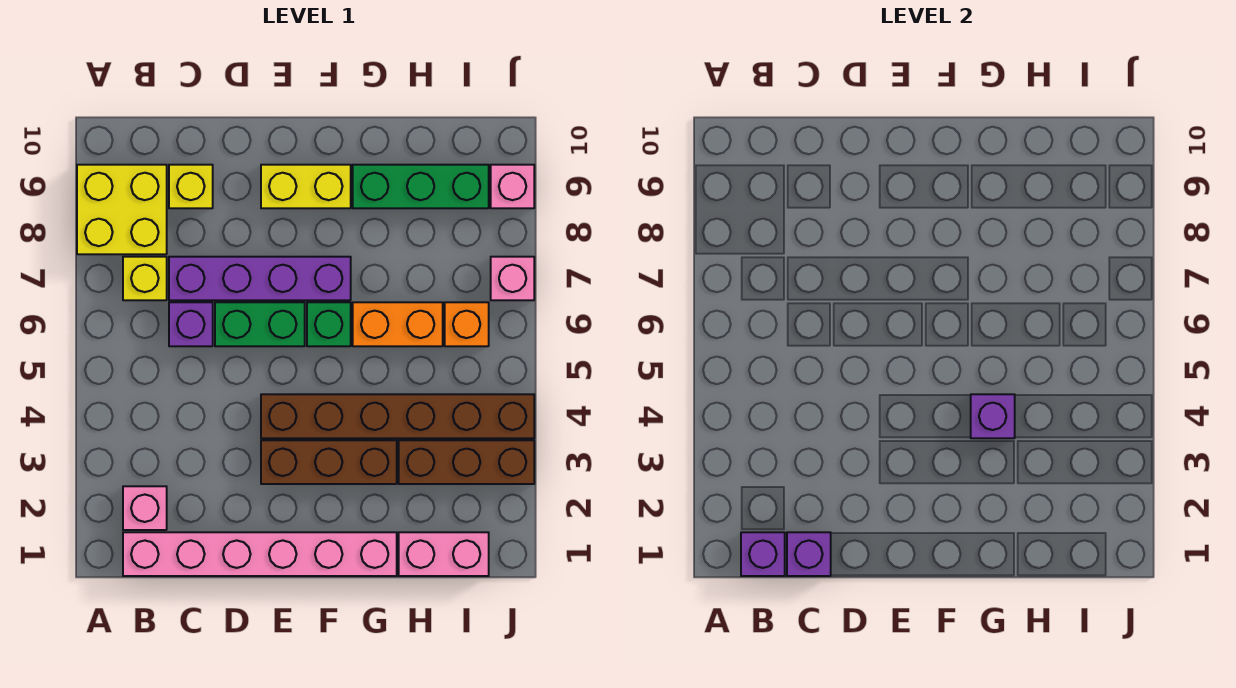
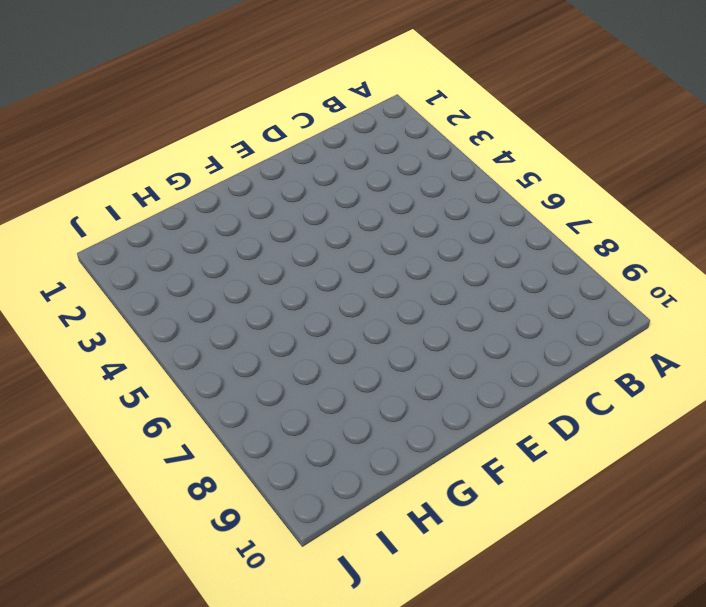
none -> yellow brick A8:B9 level 1
none -> pink brick B1:G1 level 1
none -> pink brick B2 level 1

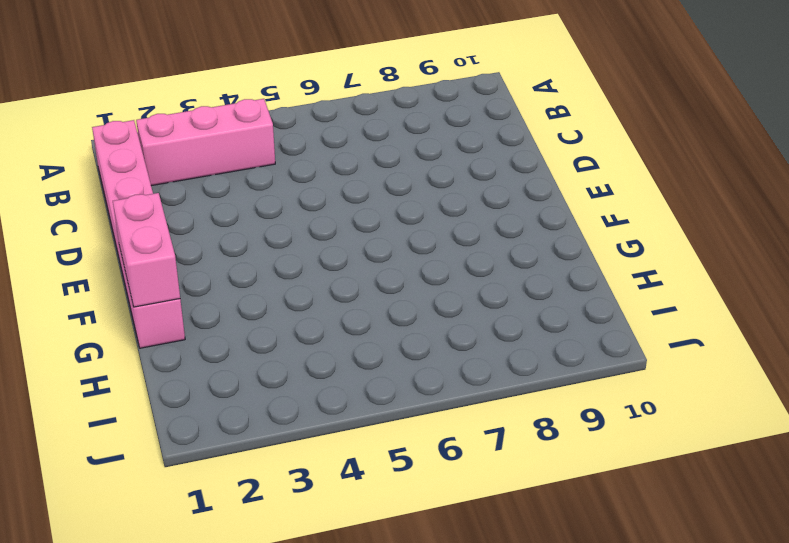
pink brick B2:B4 level 1 -> pink brick B2 level 1
pink brick F1:G1 level 2 -> pink brick H1:I1 level 1
none -> yellow brick A8:B9 level 1
none -> yellow brick B7 level 1
none -> purple brick C6 level 1

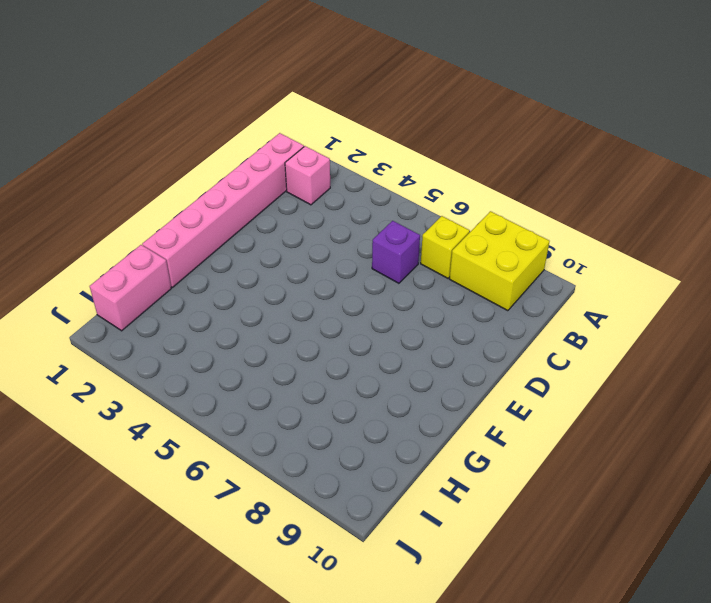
none -> purple brick C7:F7 level 1
none -> yellow brick C9 level 1
none -> green brick D6:E6 level 1

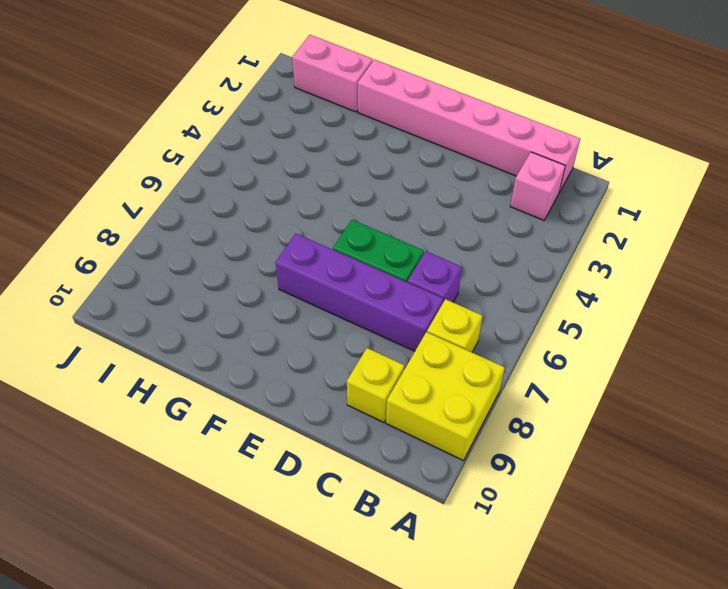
none -> brown brick E3:G3 level 1
none -> brown brick E4:J4 level 1
none -> yellow brick E9:F9 level 1

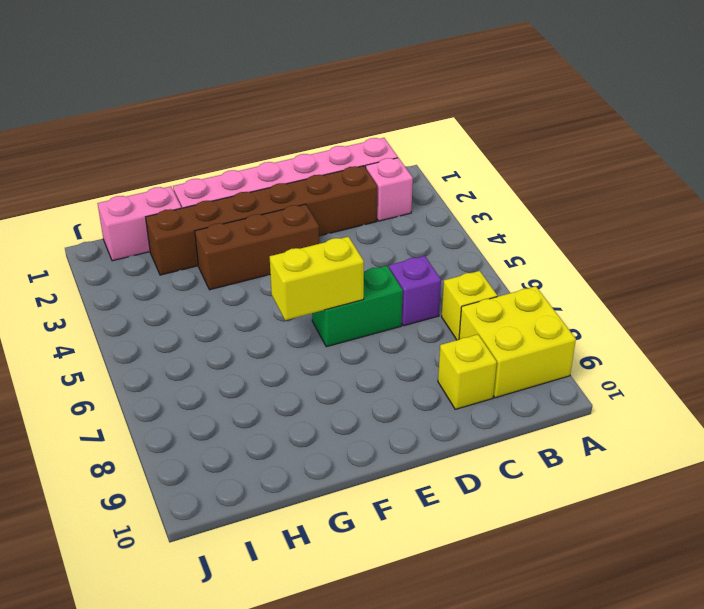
brown brick C2:H2 level 1 -> brown brick E4:J4 level 1
yellow brick E6:F6 level 2 -> yellow brick E9:F9 level 1
none -> purple brick C7:F7 level 1
none -> green brick F6 level 1
none -> orange brick G6:H6 level 1

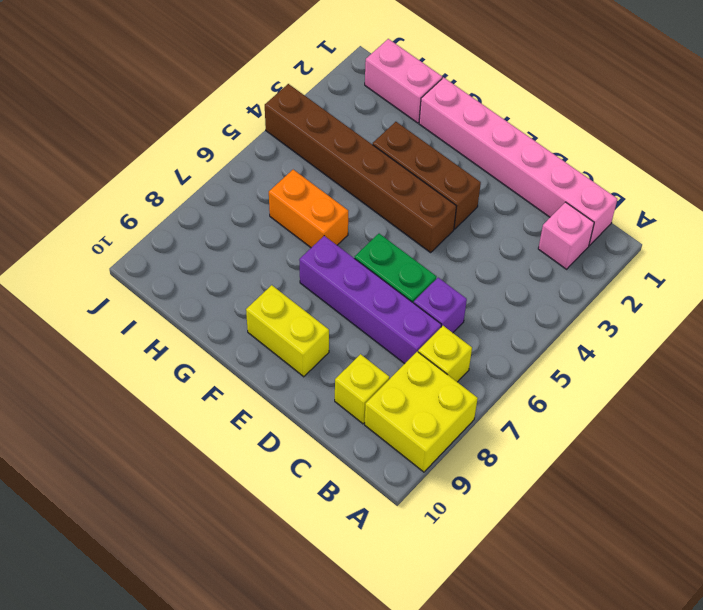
none -> green brick F6 level 1
none -> green brick G9:I9 level 1
none -> brown brick H3:J3 level 1

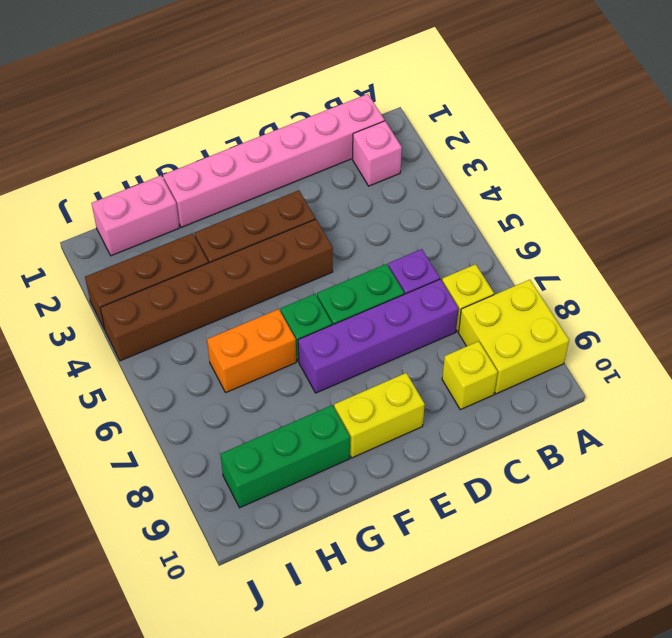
none -> orange brick I6 level 1
none -> pink brick J7 level 1
none -> pink brick J9 level 1

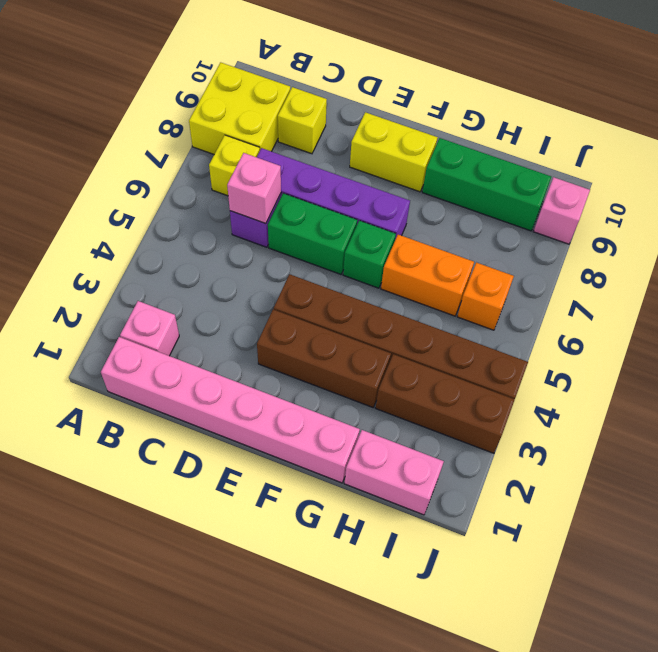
pink brick C6 level 2 -> pink brick J7 level 1
none -> purple brick B1 level 2
none -> purple brick C1 level 2
none -> purple brick G4 level 2

